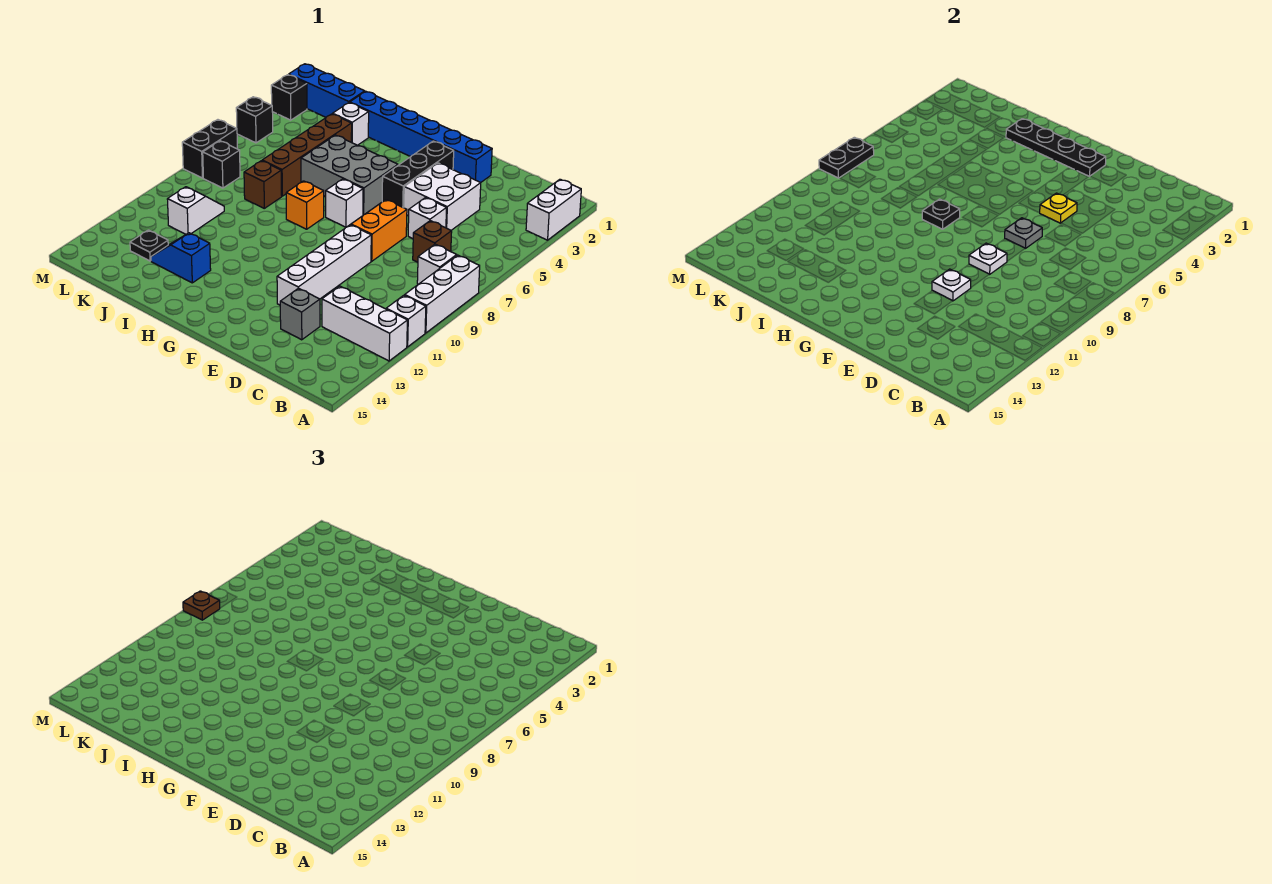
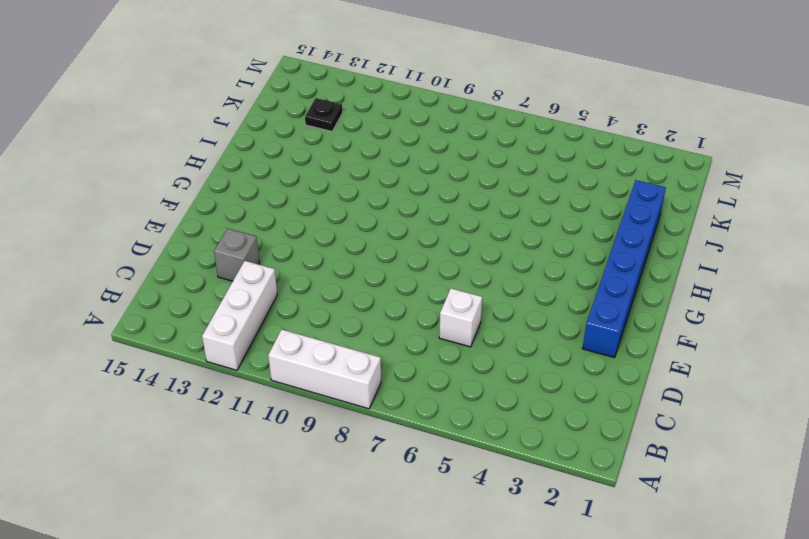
none -> white brick A2:A3 level 1
none -> white brick A11 level 1
none -> white brick B8 level 1
none -> brown brick C7 level 1

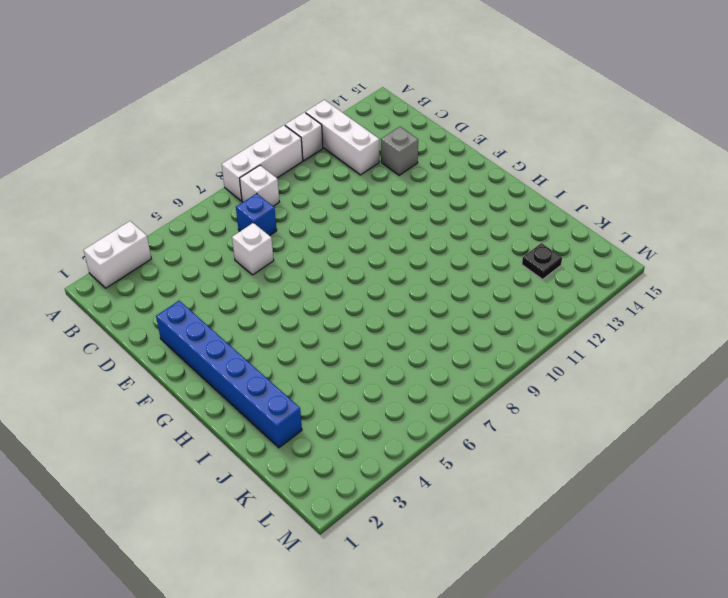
blue brick C7 level 1 -> brown brick C7 level 1
none -> white brick D4:E5 level 1
none -> orange brick E7:E8 level 1
none -> white brick E9:E12 level 1
none -> black brick F3:F5 level 1

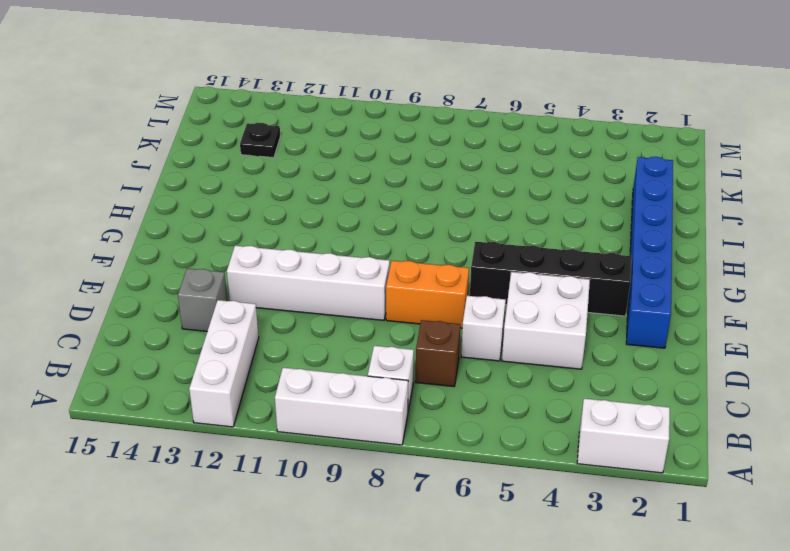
black brick F3:F6 level 1 -> black brick F3:F5 level 1
none -> white brick A11 level 1
none -> grey brick G5:I6 level 1
none -> white brick G7 level 1
none -> orange brick H8 level 1

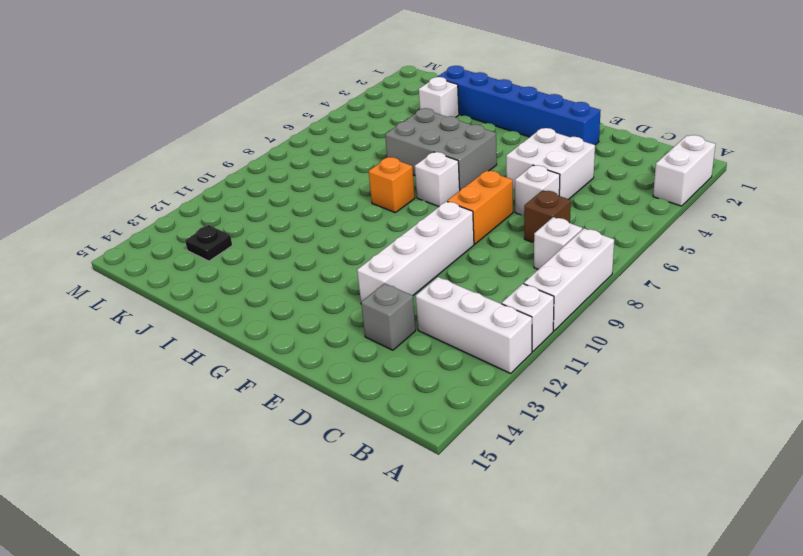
none -> black brick F3:F5 level 1
none -> blue slope I13:J13 level 1 top I
none -> brown brick J4:J7 level 1
none -> brown brick J8 level 1

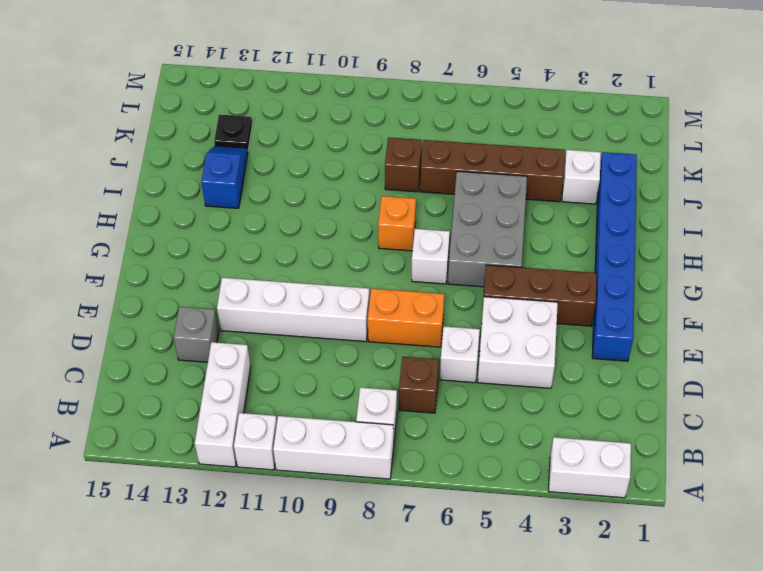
brown brick F3:F5 level 1 -> black brick F3:F5 level 1
none -> blue brick K2:M2 level 1
none -> white slope K10:K11 level 1 top 11
none -> black brick L8 level 1
none -> black brick M3 level 1

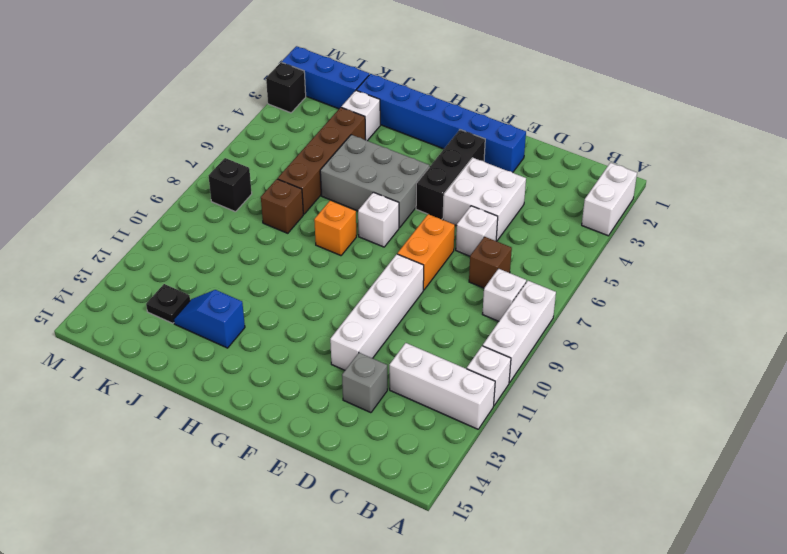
none -> white slope K10:K11 level 1 top 11
none -> black brick M5 level 1
none -> black brick M7:M8 level 1
none -> yellow plate E5 level 2

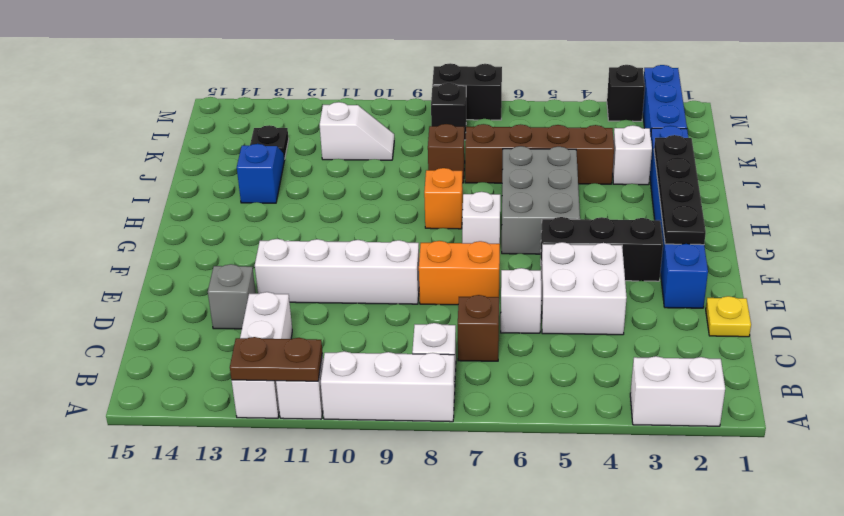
brown plate A11:A12 level 2 -> none
yellow plate D1 level 1 -> yellow plate E5 level 2
none -> black brick M5 level 1
none -> grey plate E7 level 2
none -> white plate E9 level 2
none -> white plate E11 level 2

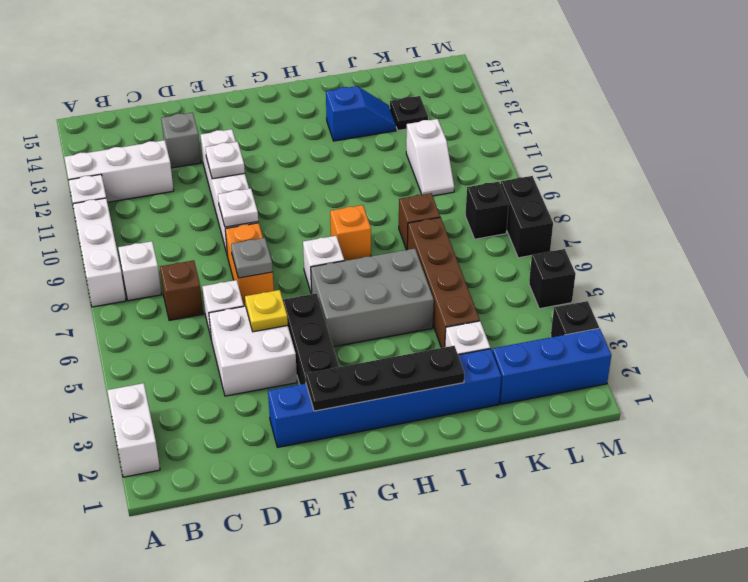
none -> black plate H8 level 2
none -> black plate M7:M8 level 2
none -> brown plate M8 level 3

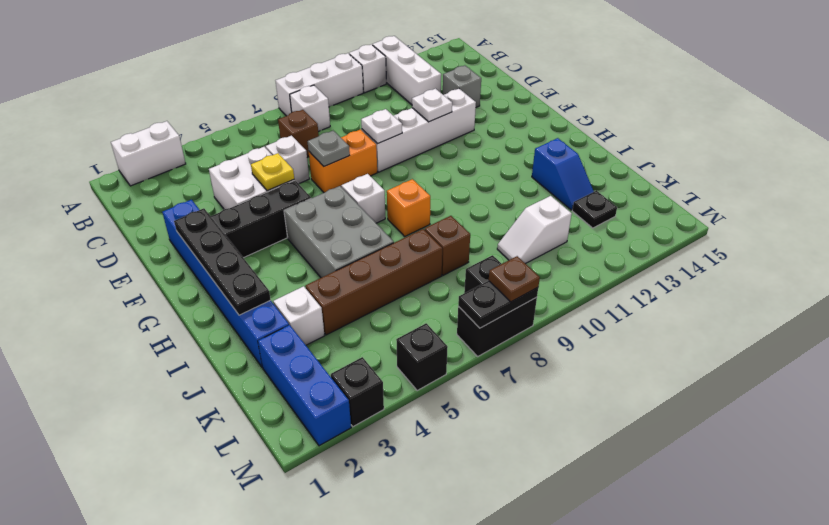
none -> black plate H8 level 2

